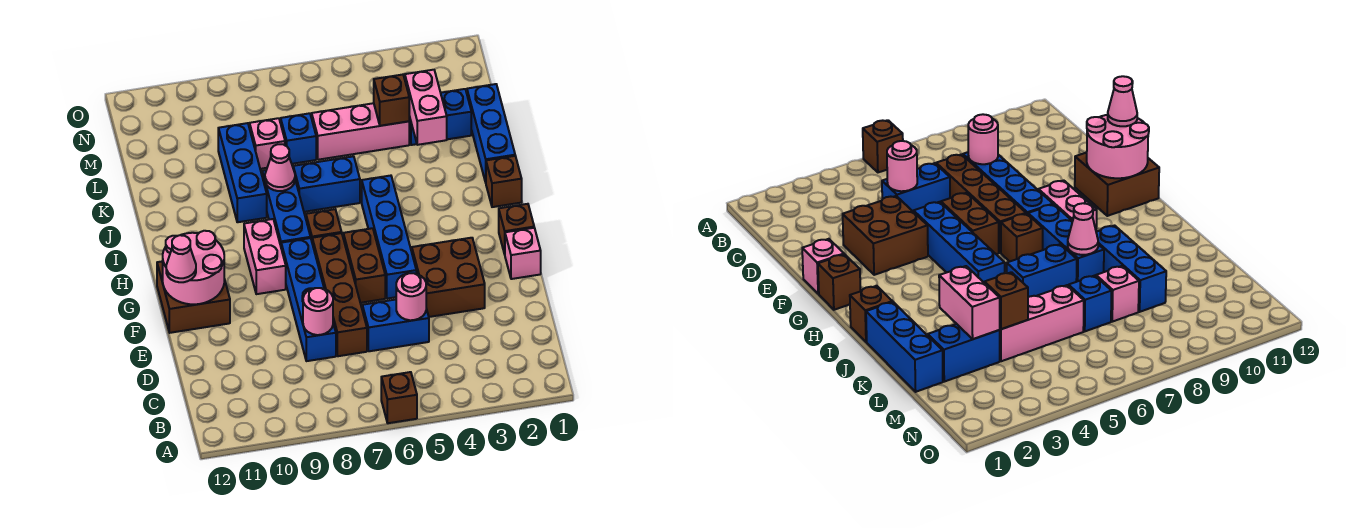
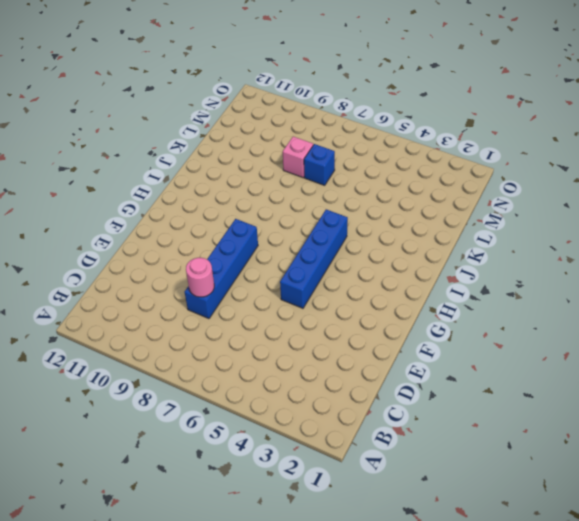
none -> brown brick A6 level 1
none -> blue brick D5:D6 level 1
none -> brown brick D7:G7 level 1

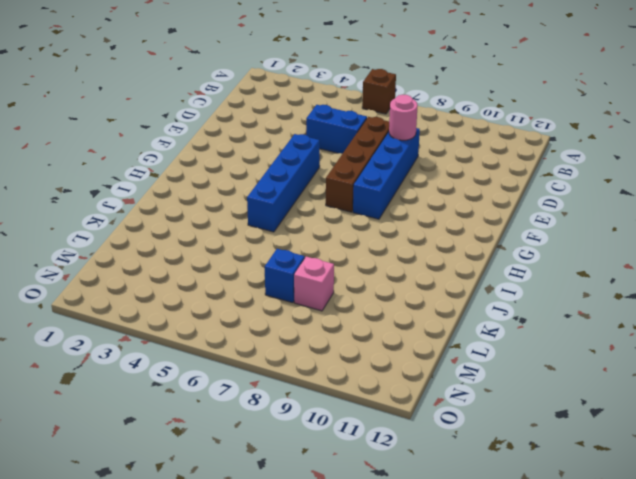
none -> brown brick E3:F4 level 1
none -> pink brick F1 level 1
none -> brown brick F6:G6 level 1

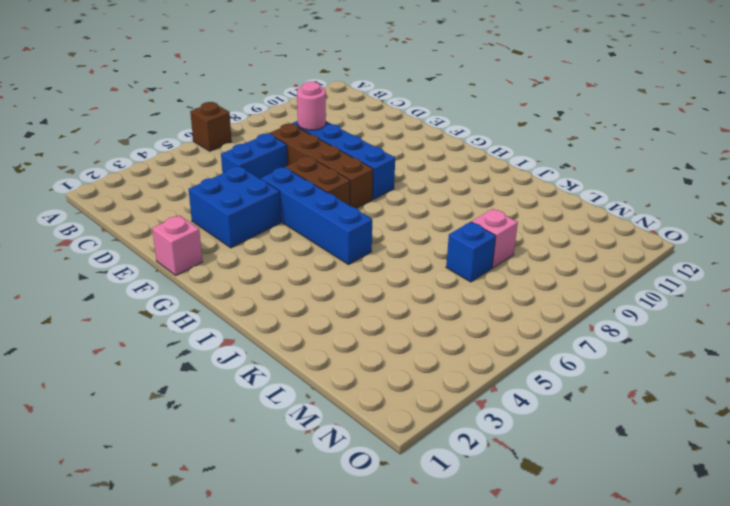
blue brick E3:F4 level 1 -> brown brick E3:F4 level 1
none -> brown brick F11:G12 level 1
none -> brown brick G1 level 1
none -> pink brick G9:H9 level 1

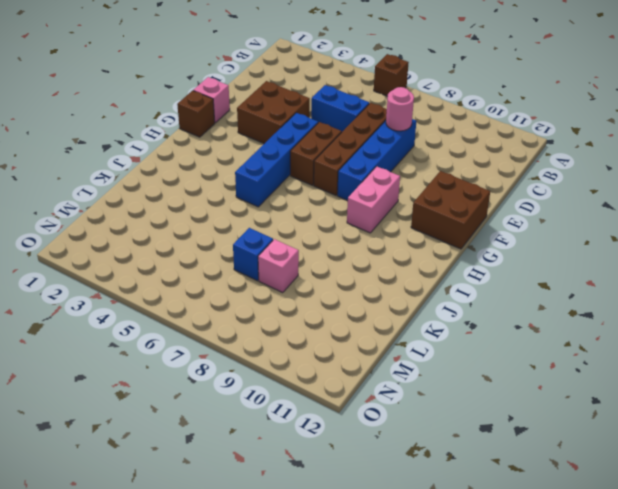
none -> brown brick H7 level 1
none -> blue brick H8:J8 level 1
none -> brown brick I1 level 1

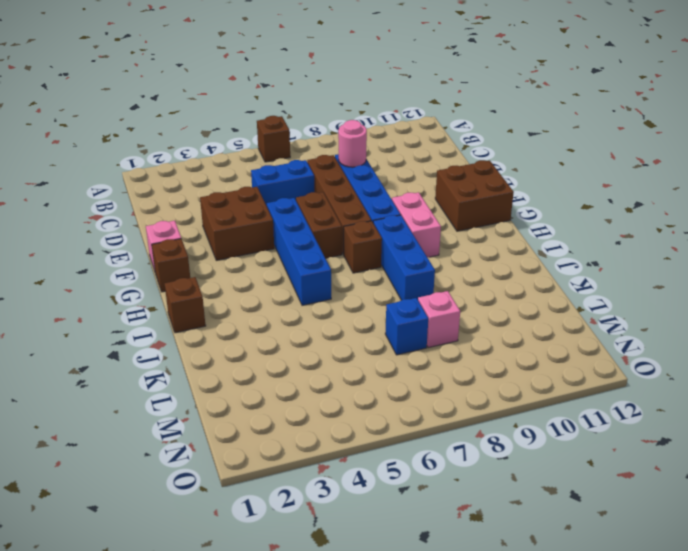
none -> blue brick J1:L1 level 1
none -> blue brick J6:J7 level 1
none -> blue brick J9:L9 level 1

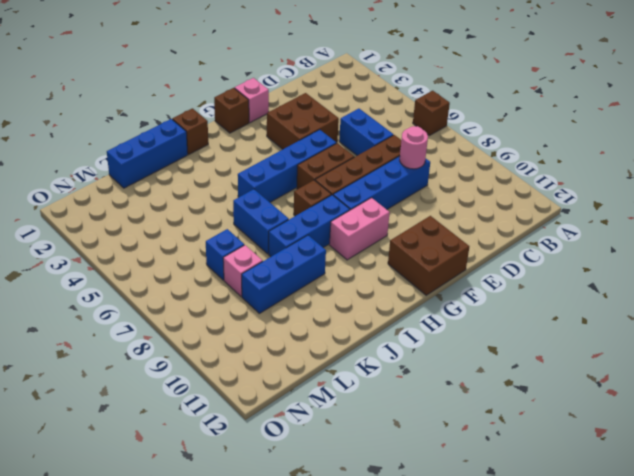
none -> blue brick L2:L3 level 1
none -> pink brick L4:L6 level 1
none -> pink round brick D5 level 2

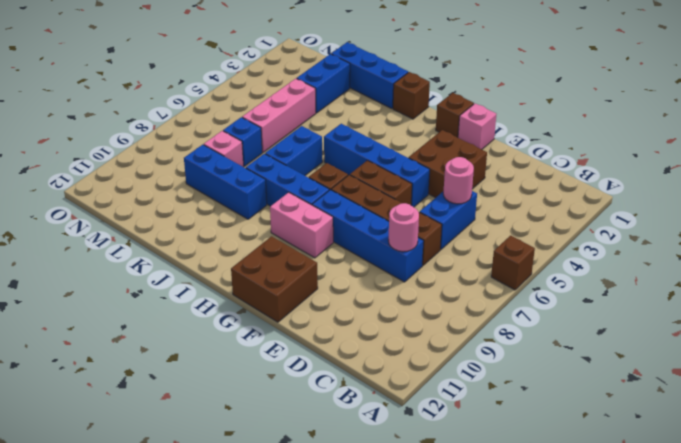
none -> pink round brick F11:G12 level 2
none -> pink cone J8 level 2
none -> pink brick K3:L3 level 2

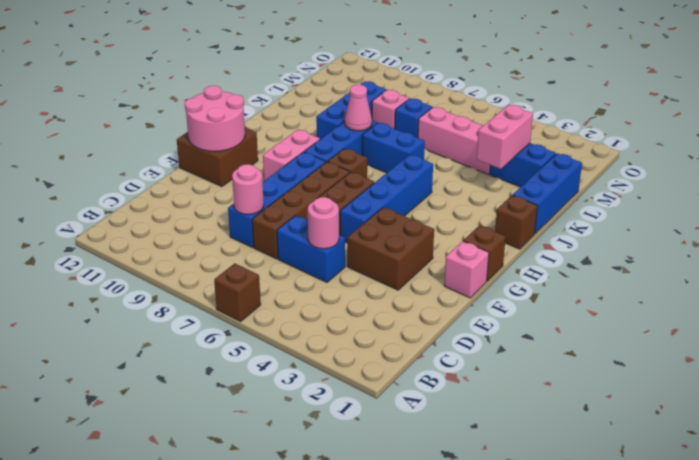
none -> brown brick L4 level 2
none -> pink cone F12 level 3

